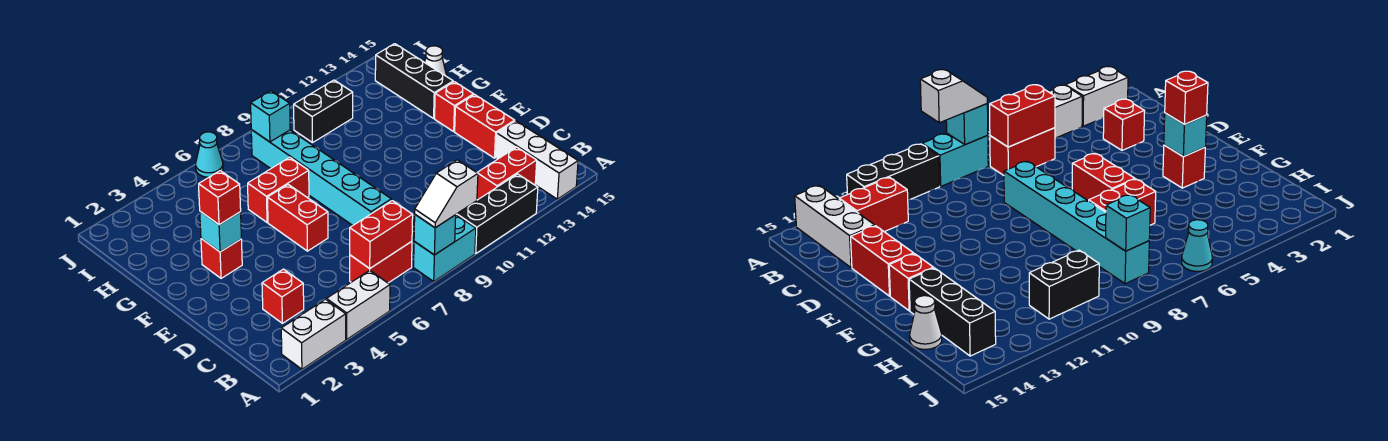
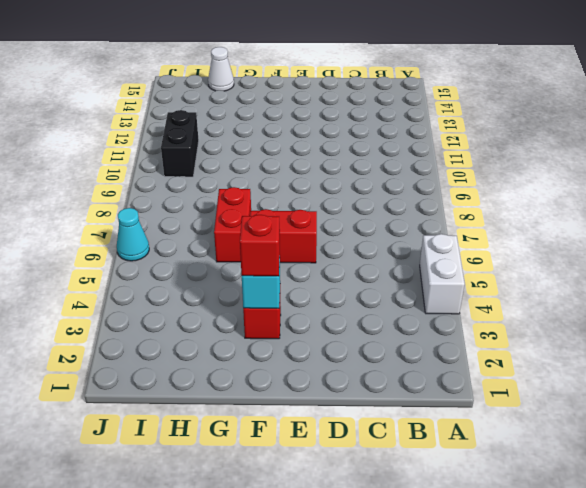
none -> white brick A2:A3 level 1
none -> cyan brick A8:A9 level 1
none -> black brick A10:A12 level 1

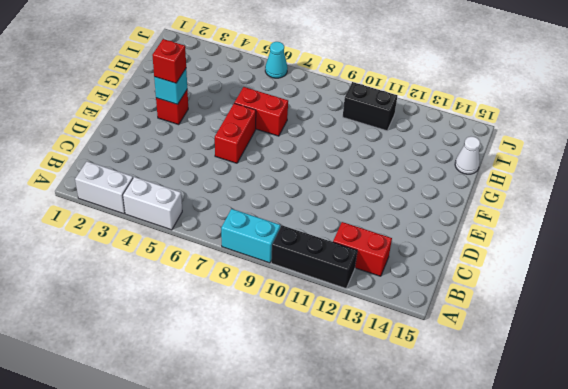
none -> white brick A14:C14 level 1
none -> red brick B6:B7 level 1
none -> red brick C3 level 1

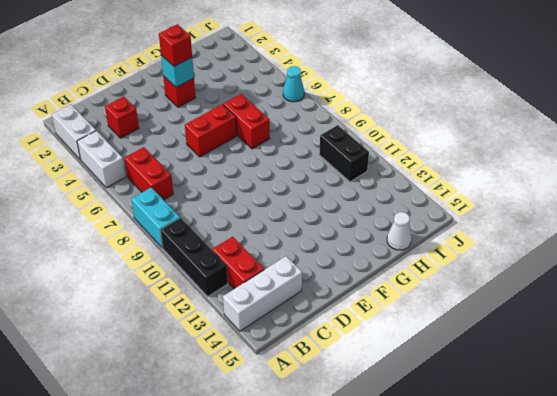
none -> cyan brick D8:I8 level 1
none -> red brick D14:E14 level 1
none -> red brick F14 level 1

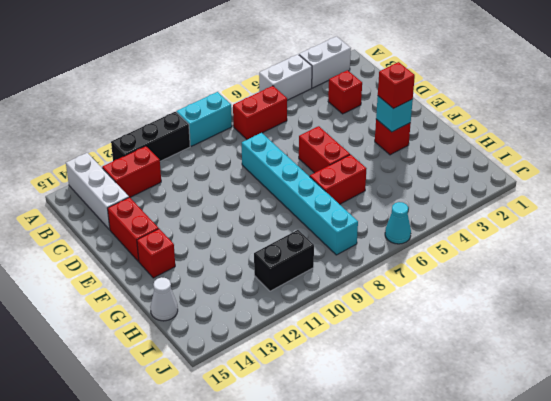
none -> black brick G14:I14 level 1
none -> cyan brick A8 level 2
none -> red brick B6:B7 level 2

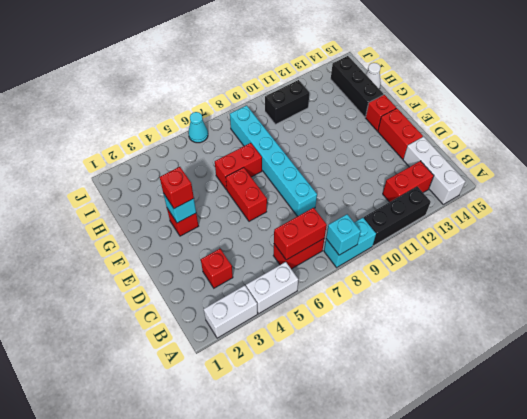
none -> cyan brick I8 level 2
none -> white slope A8:A9 level 3 top 9

